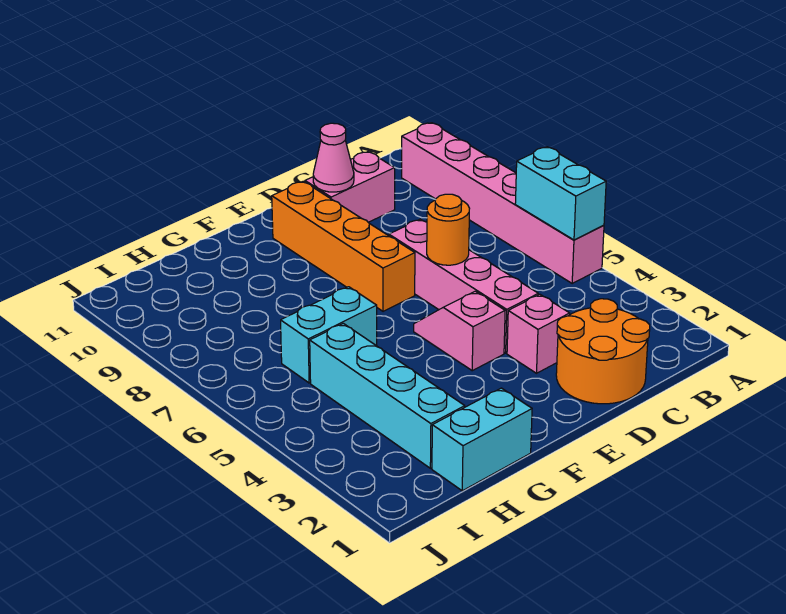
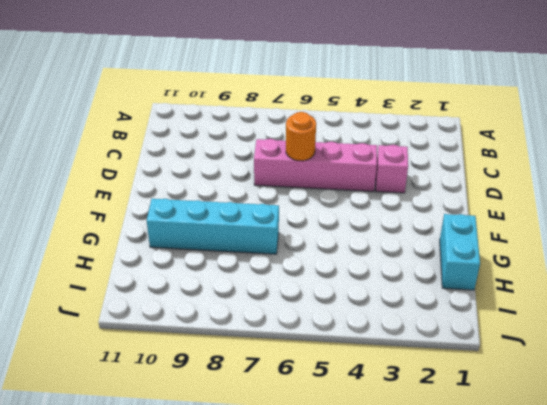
cyan brick G7:G10 level 1 -> cyan brick H2:H5 level 1
none -> pink brick A5:A10 level 1
none -> orange round brick C1:D2 level 1
none -> pink brick C10:D10 level 1

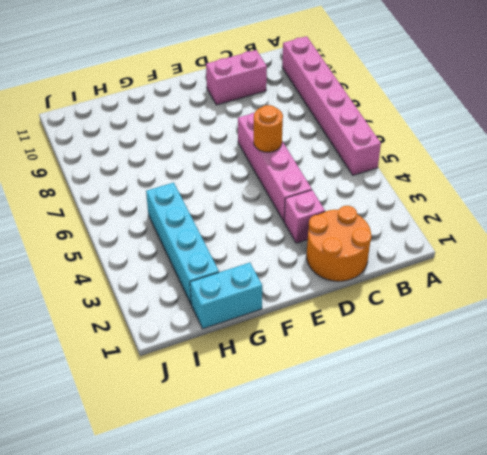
none -> pink slope E4:E5 level 1 top 4
none -> orange brick E7:E10 level 1
none -> cyan brick G6:H6 level 1

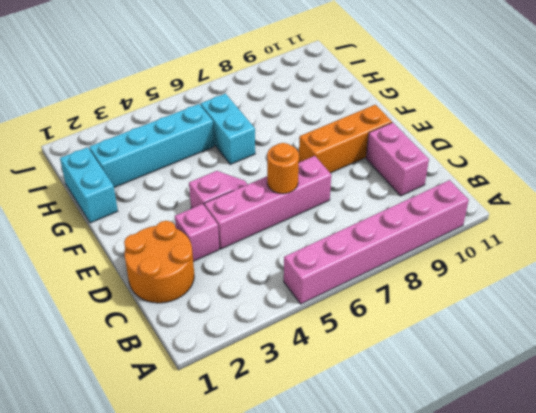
orange brick E8:E10 level 1 -> orange brick E7:E10 level 1
none -> cyan brick A5:A6 level 2
none -> pink cone D10 level 2

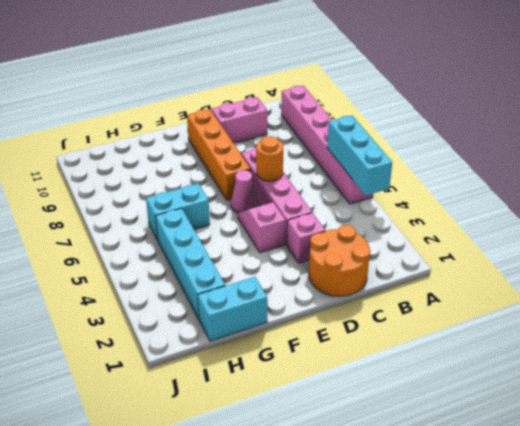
cyan brick A4:A6 level 2 -> cyan brick A5:A6 level 2
pink cone E6 level 1 -> pink cone D10 level 2

